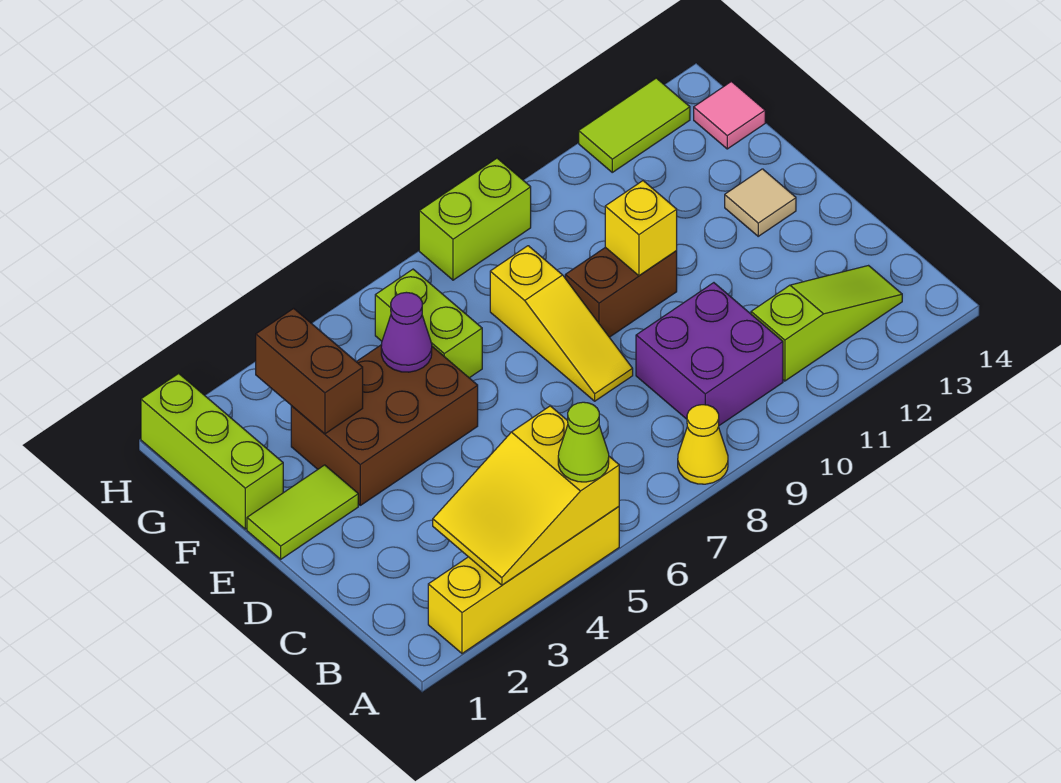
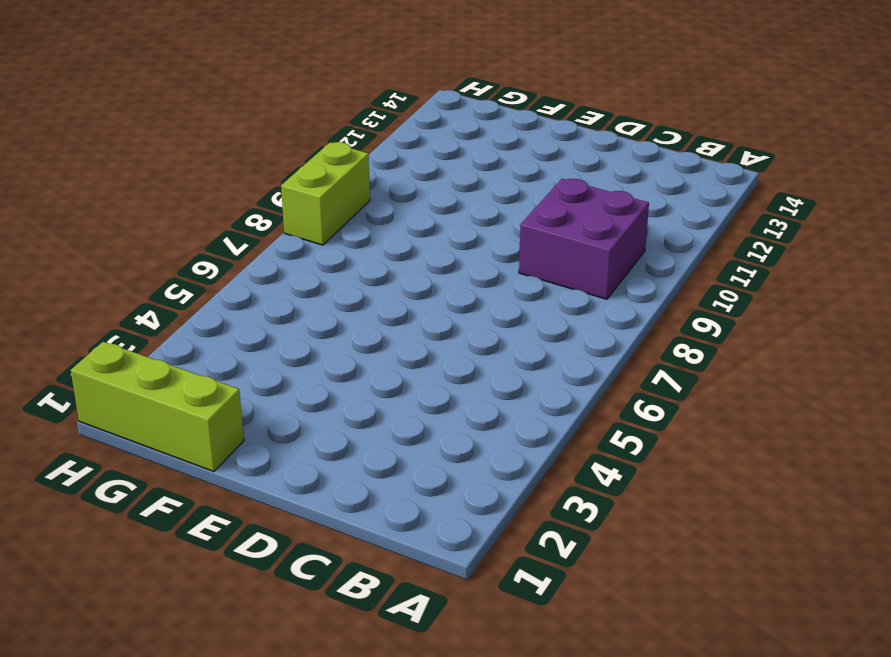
none -> yellow brick A2:A5 level 1
none -> yellow cone A8 level 1
none -> lime slope B11:B13 level 1 top 11

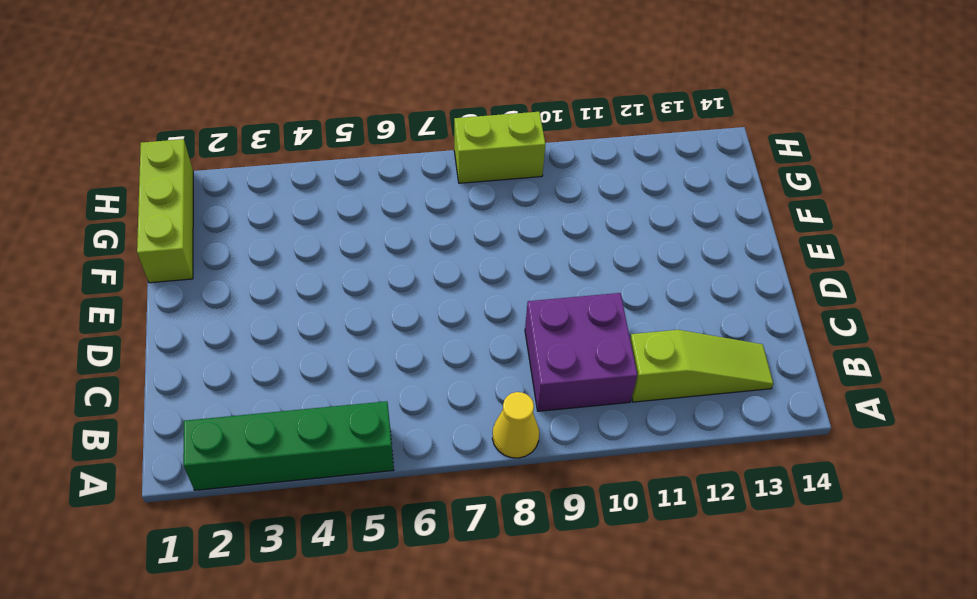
green brick A2:A5 level 1 -> yellow brick A2:A5 level 1
none -> yellow slope D8:F8 level 1 top F
none -> lime tile E1:E2 level 1
none -> brown brick E3:F5 level 1

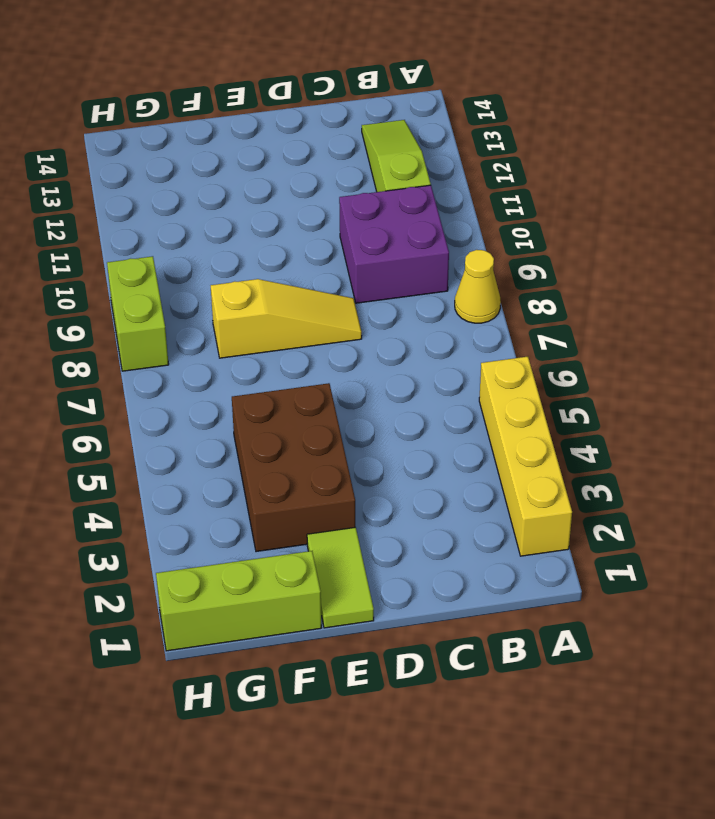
none -> brown brick E9:E10 level 1
none -> tan tile E13 level 1
none -> lime brick F6:G6 level 1

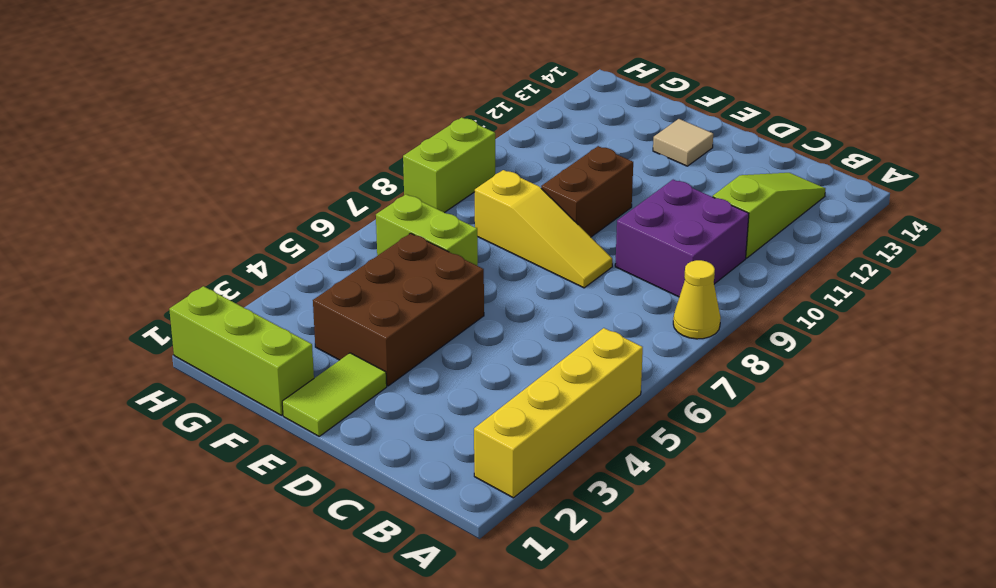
none -> pink tile G14 level 1
none -> lime tile H12:H13 level 1
none -> yellow slope A3:B5 level 2 top 5

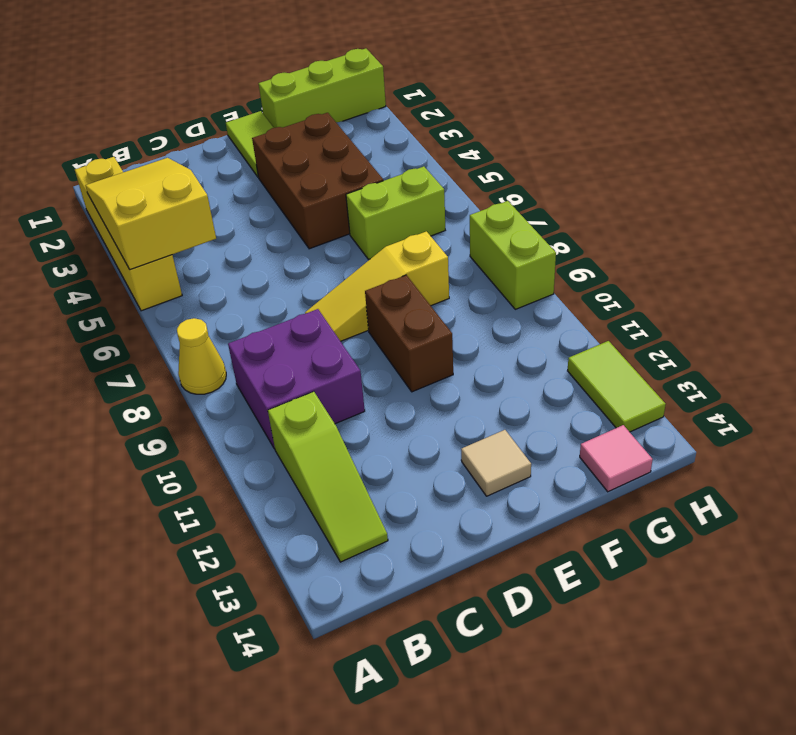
none -> yellow brick E10 level 2
none -> brown brick F3:G3 level 2
none -> purple cone F5 level 2

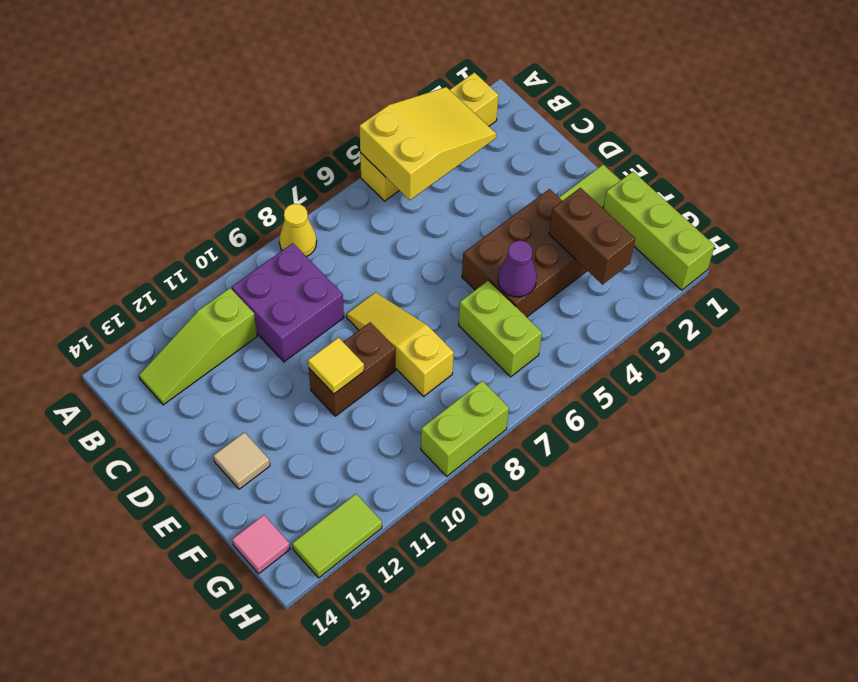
yellow tile E10 level 2 -> yellow brick E10 level 2
none -> lime cone A5 level 3

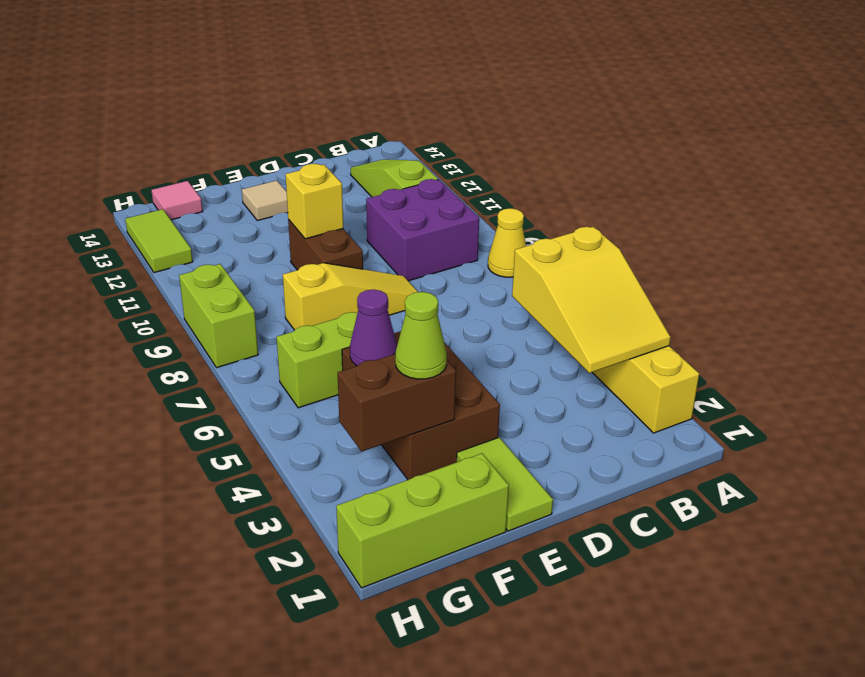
lime cone F3 level 3 -> lime cone A5 level 3

